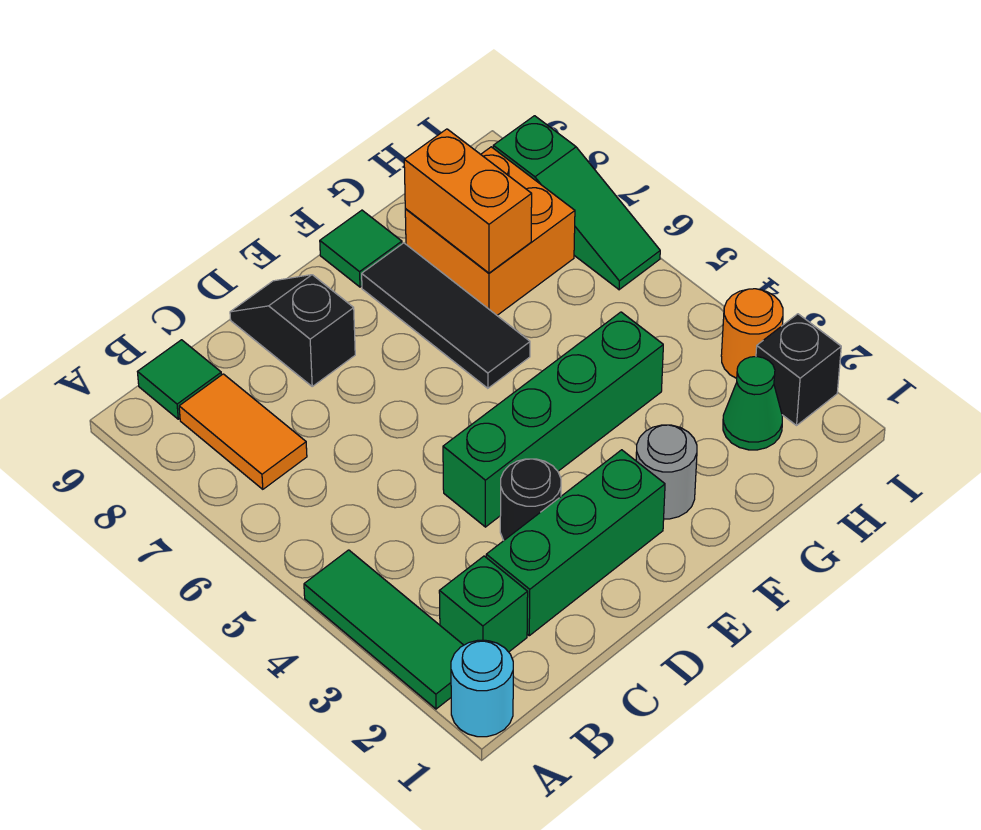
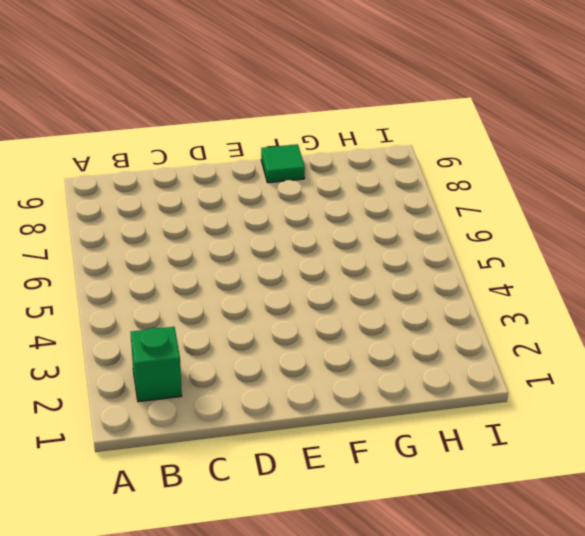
none -> cyan round brick A1 level 1
none -> green tile A2:A4 level 1
none -> orange tile B7:B8 level 1

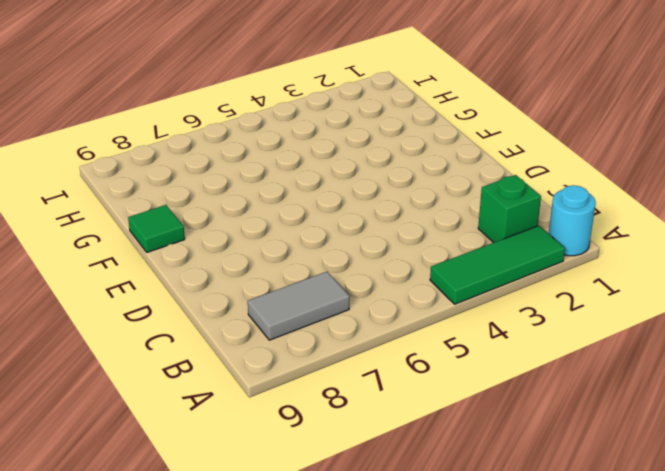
grey tile B7:B8 level 1 -> orange tile B7:B8 level 1
none -> green tile B9 level 1
none -> green brick C2:E2 level 1
none -> black round brick D3 level 1

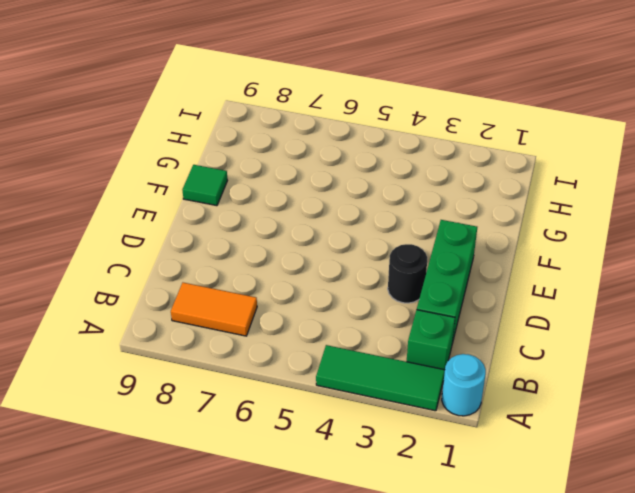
none -> green tile B9 level 1
none -> green brick D4:G4 level 1
none -> black slope D8:D9 level 1 top 8

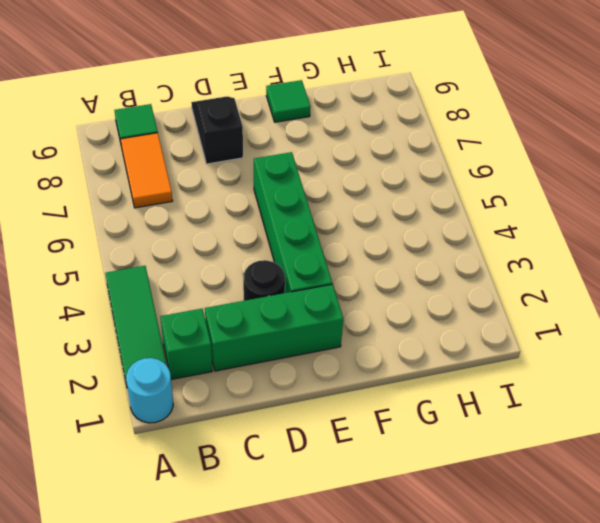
green brick E3:E6 level 1 -> green brick D4:G4 level 1
none -> grey round brick F2 level 1
none -> black tile F6:F8 level 1
none -> orange brick G7:H8 level 1

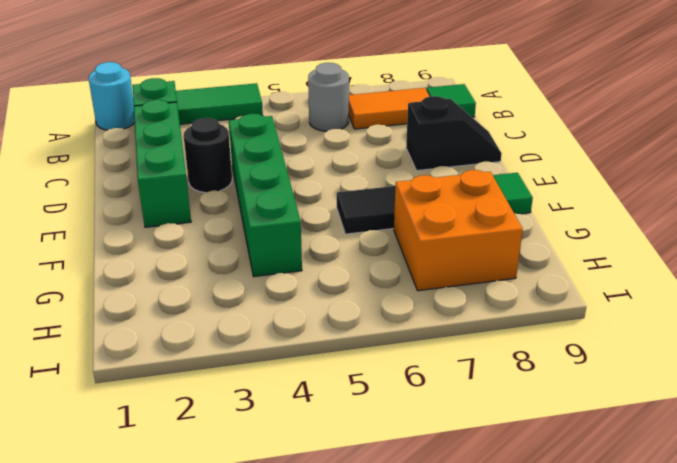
grey round brick B6 level 1 -> grey round brick F2 level 1
none -> green cone H2 level 1
none -> black brick I2 level 1
none -> orange round brick I3 level 1

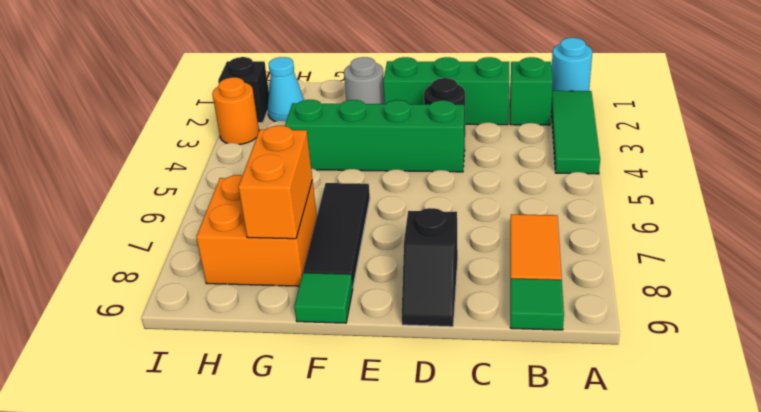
cyan cone H2 level 1 -> green cone H2 level 1
none -> green slope I6:I8 level 1 top 8

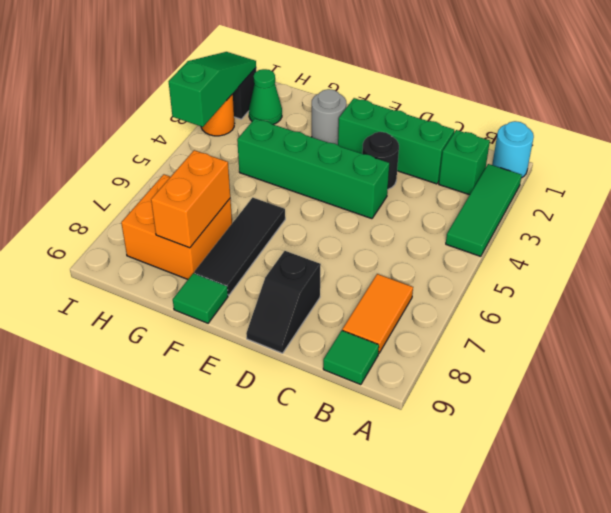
green slope I2:I4 level 2 top 4 -> green slope I6:I8 level 1 top 8

